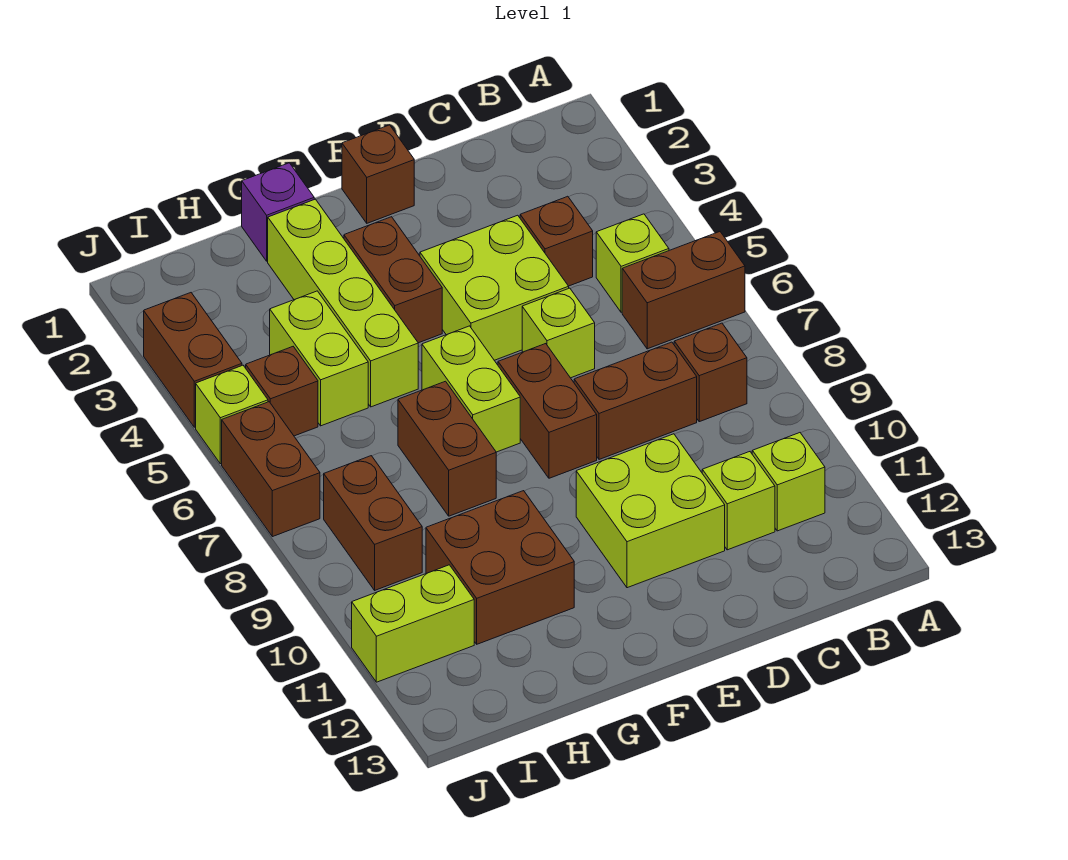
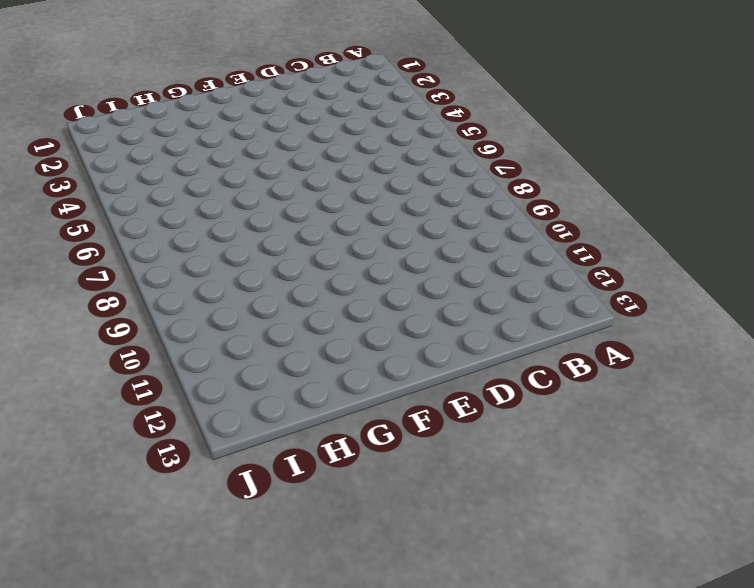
none -> brown brick A6:B6 level 1
none -> lime brick B5 level 1
none -> brown brick B8 level 1

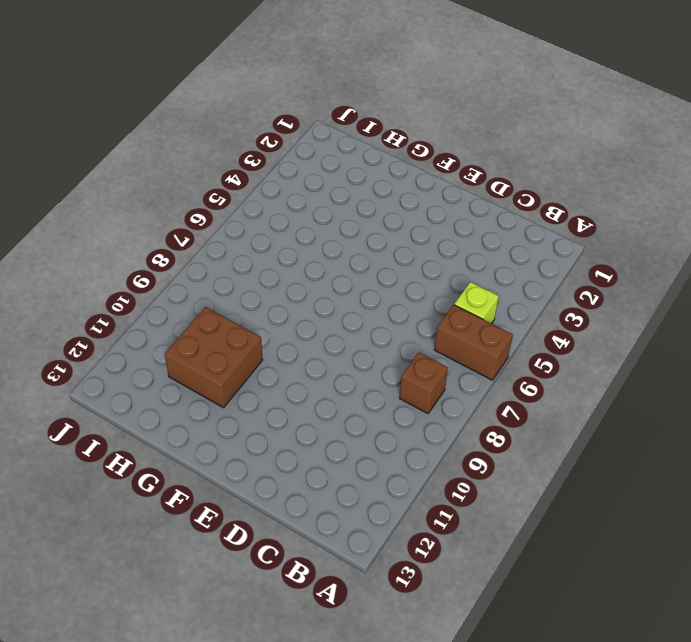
none -> lime brick B11 level 1
none -> brown brick C4 level 1
none -> brown brick C8:D8 level 1

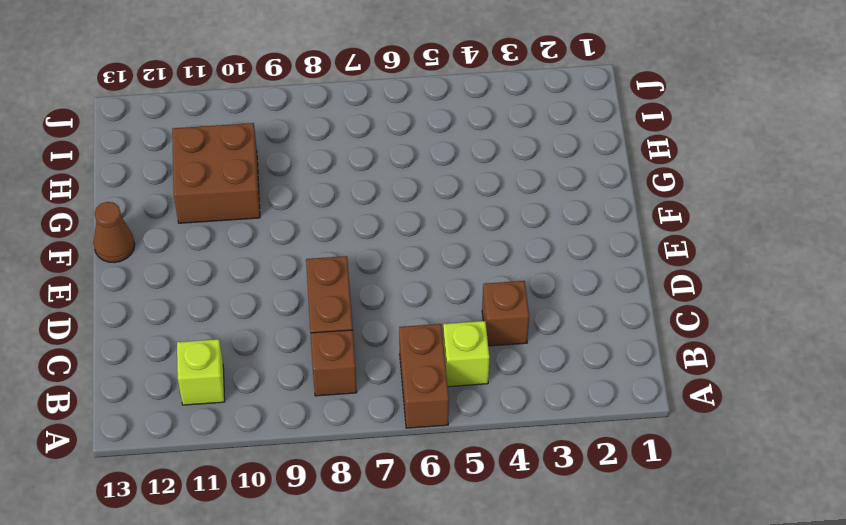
brown cone F13 level 1 -> none
none -> lime brick C11 level 1
none -> lime brick D4:E5 level 1
none -> lime brick D6 level 1

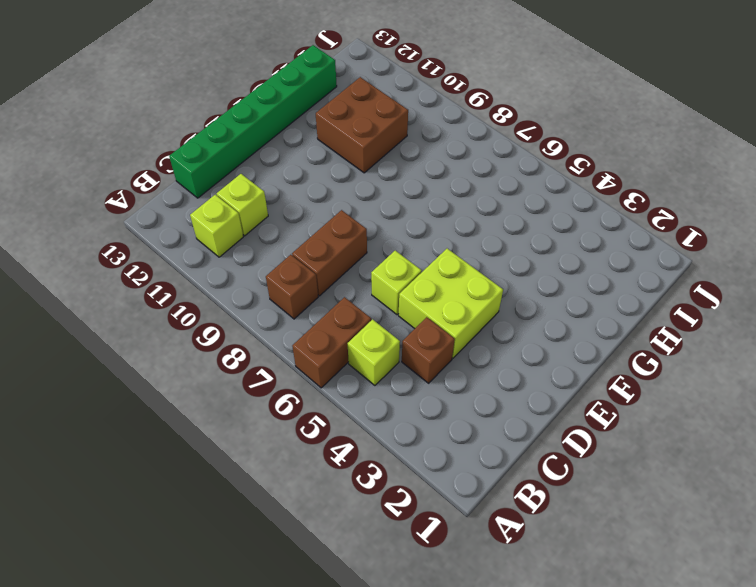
green brick C13:H13 level 1 -> none
none -> lime brick D10:E11 level 1
none -> brown brick E1 level 1
none -> brown brick E7:E8 level 1

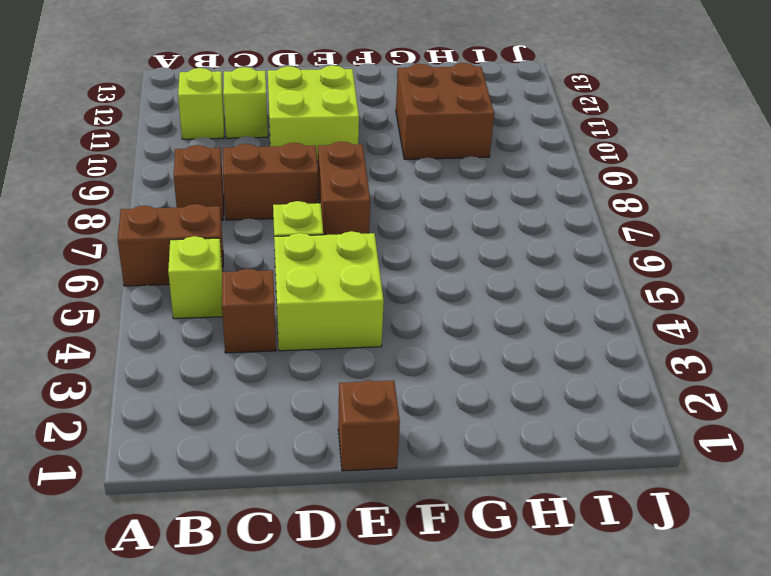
none -> brown brick F3:F4 level 1
none -> lime brick F6:F7 level 1
none -> purple brick G1 level 1

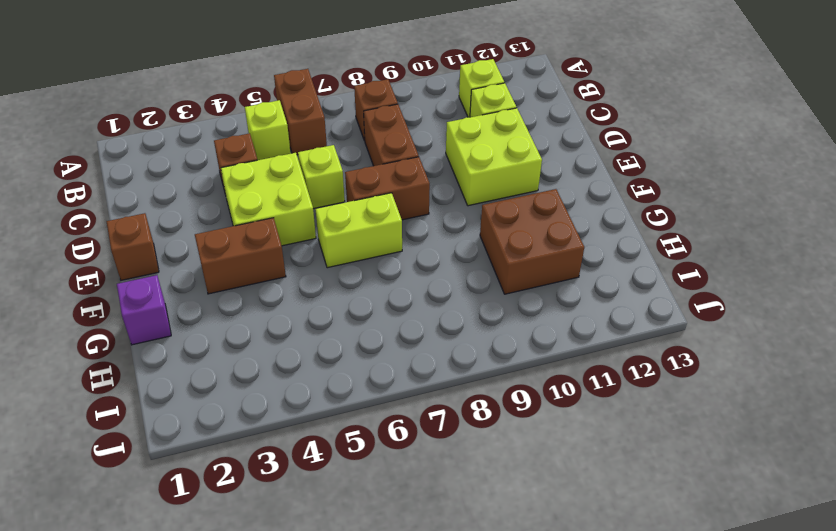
none -> lime brick G2:G5 level 1
none -> brown brick G7:G8 level 1
none -> lime brick H4:H5 level 1

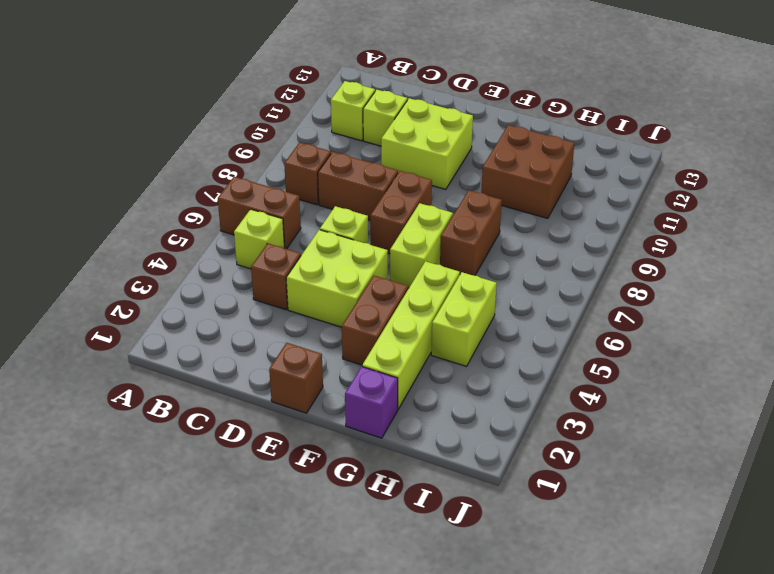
none -> brown brick I5 level 1
none -> brown brick I8:I9 level 1
none -> lime brick I11:J11 level 1

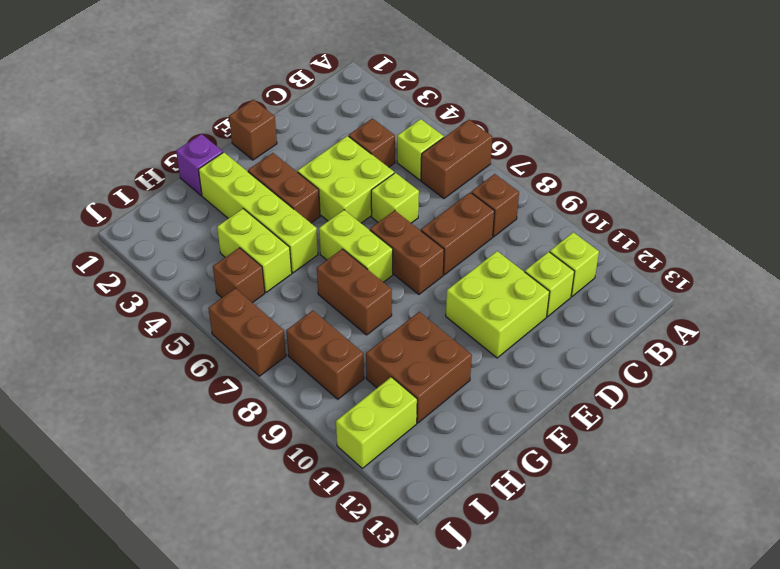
none -> brown brick J3:J4 level 1
none -> lime brick J5 level 1

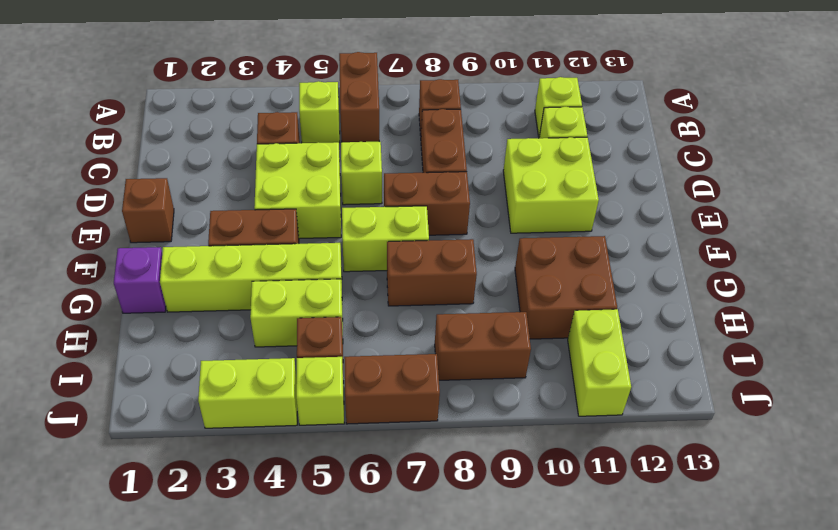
lime brick J3:J4 level 1 -> brown brick J3:J4 level 1

